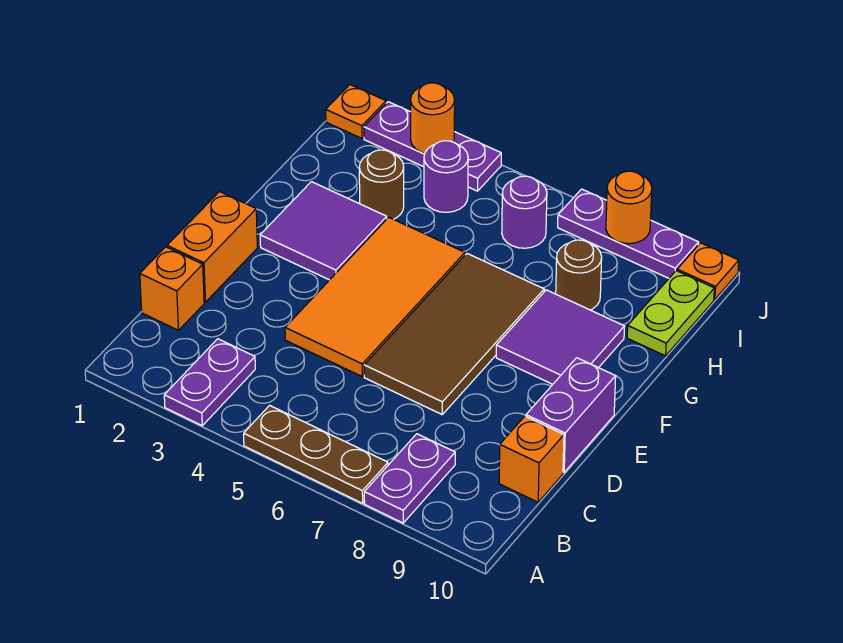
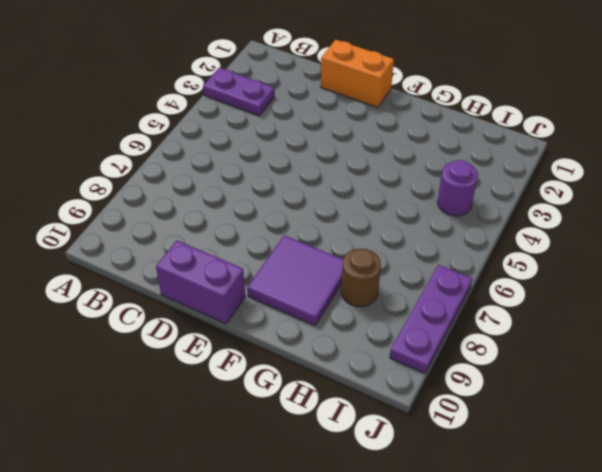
none -> brown plate A5:A7 level 1
none -> purple plate A8:B8 level 1
none -> orange brick C1 level 1

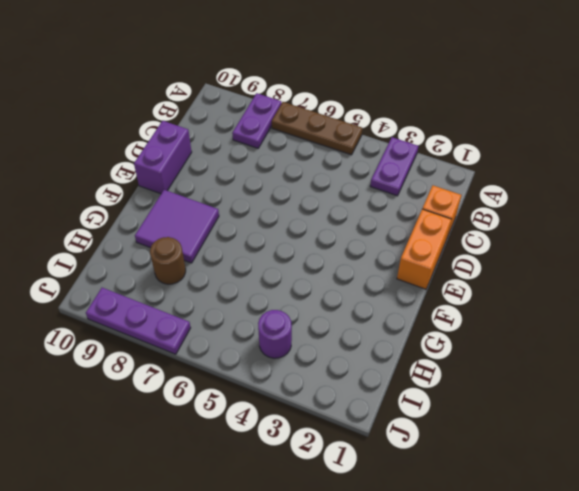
none -> orange brick C10 level 1
none -> orange tile D4:G5 level 1
none -> brown tile D6:G7 level 1

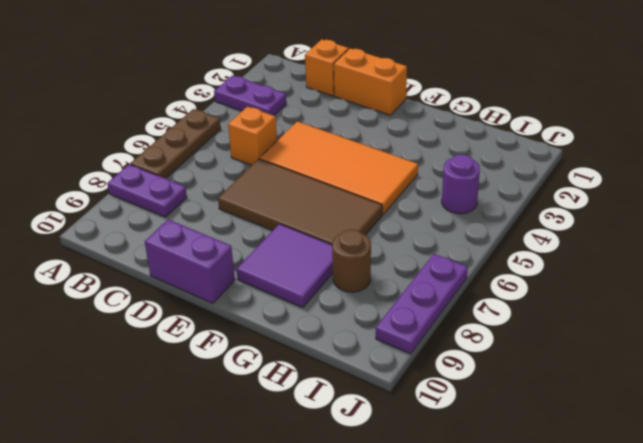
orange brick C5 level 1 -> orange brick C10 level 1
none -> purple tile F2:G3 level 1
none -> brown round brick H3 level 1
none -> lime plate H10:I10 level 1

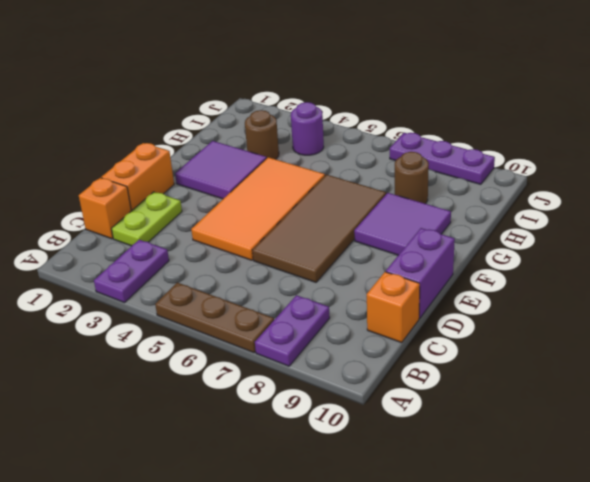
lime plate C2:D2 level 1 -> lime plate H10:I10 level 1
none -> purple round brick I6 level 1
none -> orange plate J1 level 1
none -> purple plate J2:J4 level 1

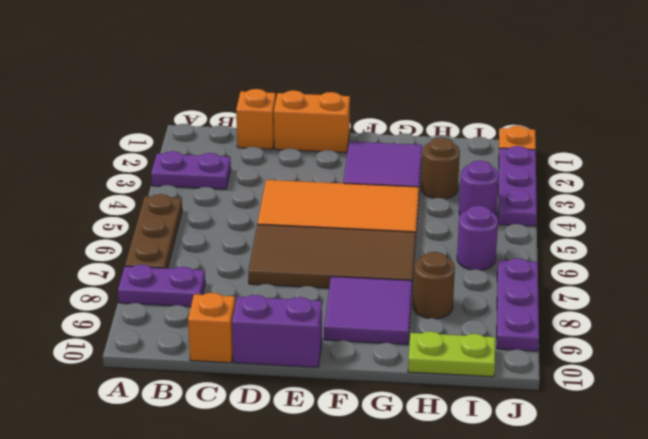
none -> orange plate J10 level 1
none -> orange round brick J3 level 2
none -> orange round brick J8 level 2

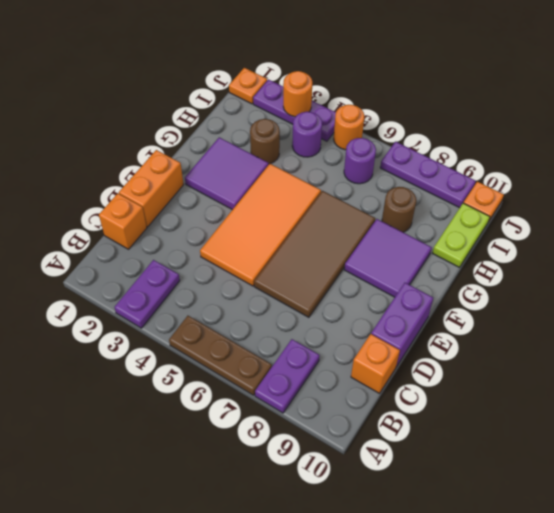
orange round brick J5 level 1 -> orange round brick J8 level 2

